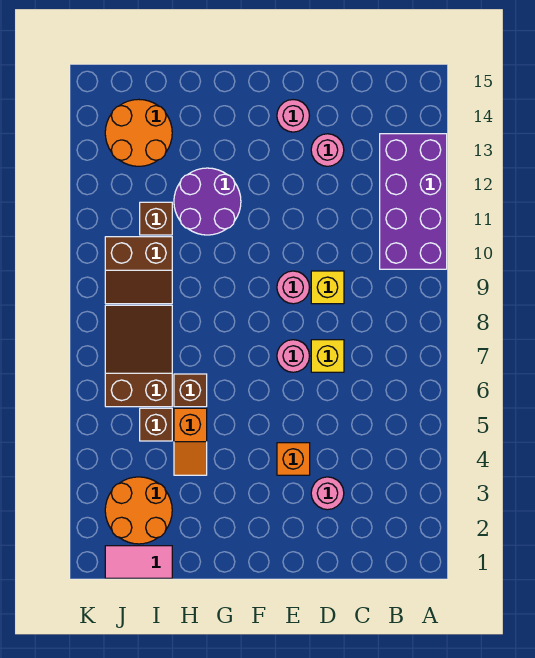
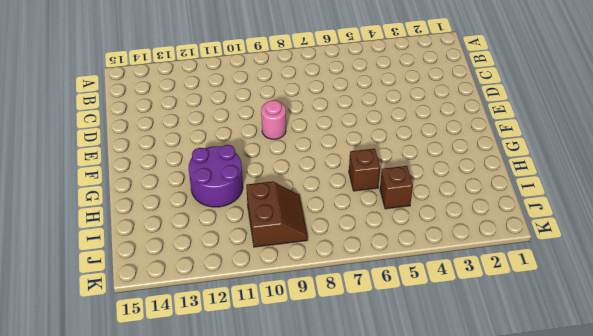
none -> purple brick A10:B13 level 1
none -> pink round brick D3 level 1
none -> yellow brick D7 level 1

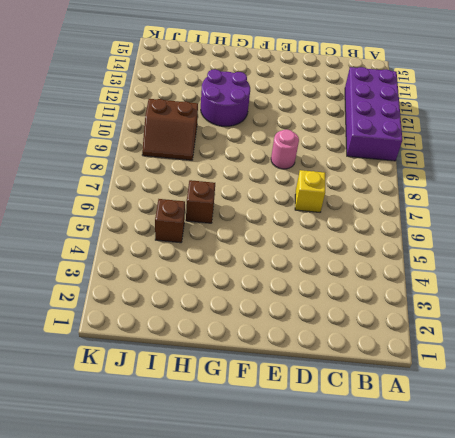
none -> pink round brick D3 level 1
none -> yellow brick D9 level 1
none -> pink round brick D13 level 1

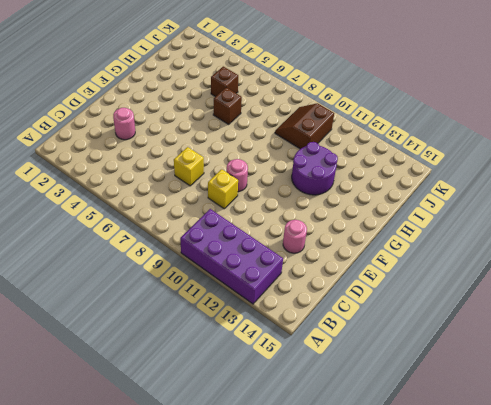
none -> orange brick E4 level 1
none -> pink round brick E7 level 1
none -> pink round brick E14 level 1

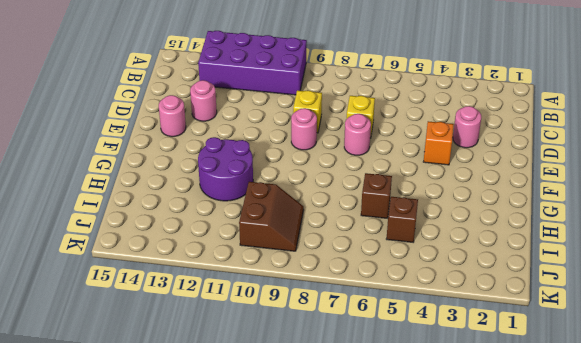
none -> orange slope H4:H5 level 1 top 5
none -> pink tile I1:J1 level 1
none -> orange round brick I2:J3 level 1

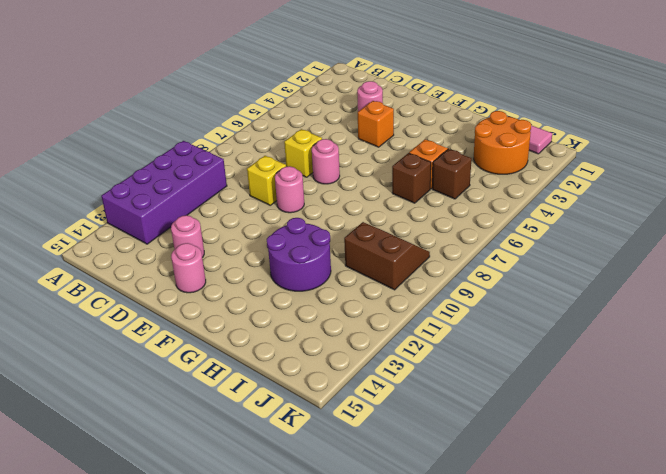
none -> brown slope I6:J8 level 1 top 6
none -> brown brick I11 level 1
none -> orange round brick I13:J14 level 1

